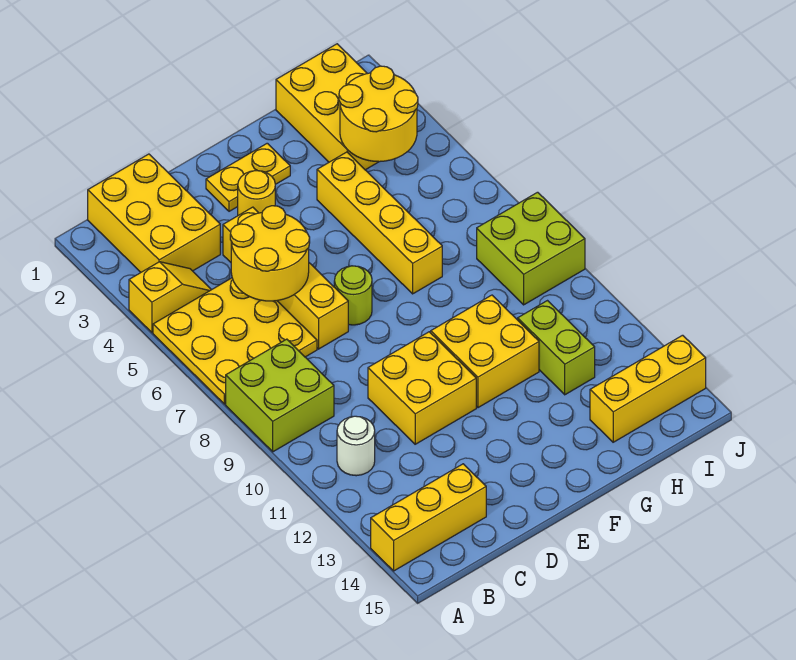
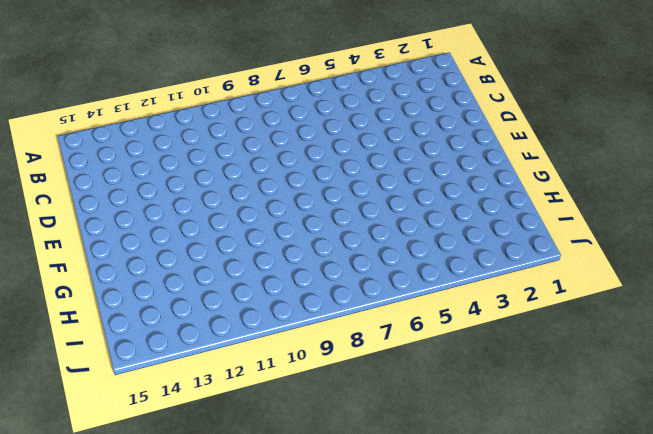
none -> yellow slope A4:B4 level 1 top A
none -> yellow plate A5:C7 level 1
none -> lime brick A8:B9 level 1

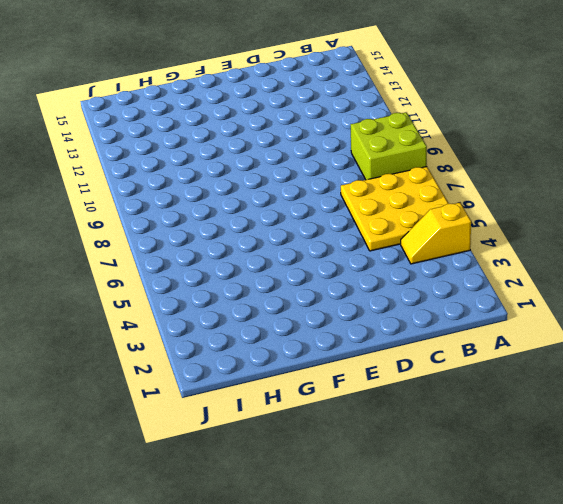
none -> yellow brick A14:C14 level 1
none -> yellow brick B1:C3 level 1
none -> white round brick B11 level 1

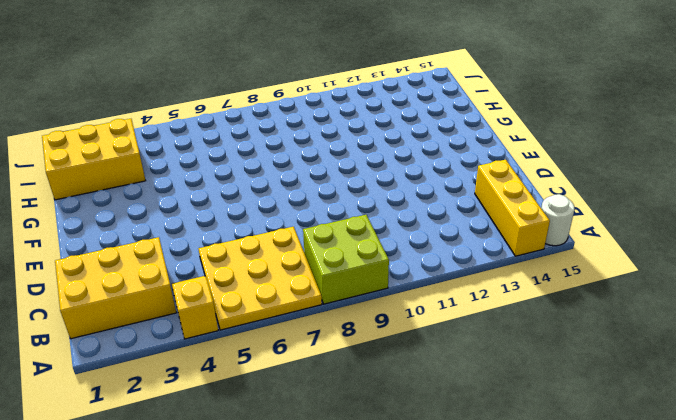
white round brick A15 level 1 -> white round brick B11 level 1
none -> yellow brick D4:D7 level 1
none -> yellow brick D10:E11 level 1
none -> yellow plate E2:F2 level 1

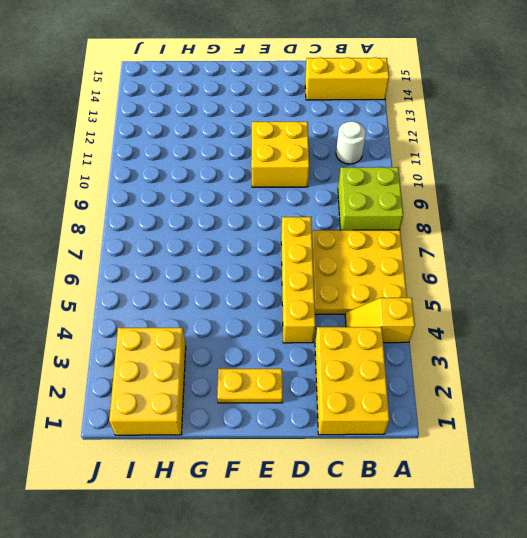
none -> yellow round brick E3 level 1
none -> lime round brick E7 level 1
none -> yellow brick F10:G11 level 1

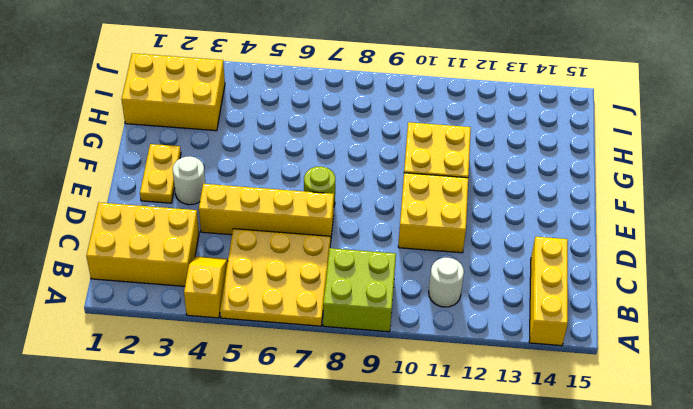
white round brick E3 level 1 -> yellow round brick E3 level 1
none -> yellow brick G4:G7 level 1
none -> lime brick H11:H12 level 1
none -> yellow brick H14:J14 level 1

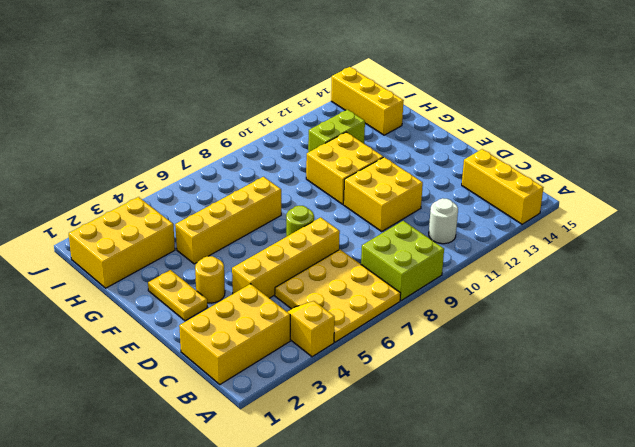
none -> lime brick I8:J9 level 1
none -> yellow round brick C5:D6 level 2
none -> yellow round brick H3:I4 level 2

